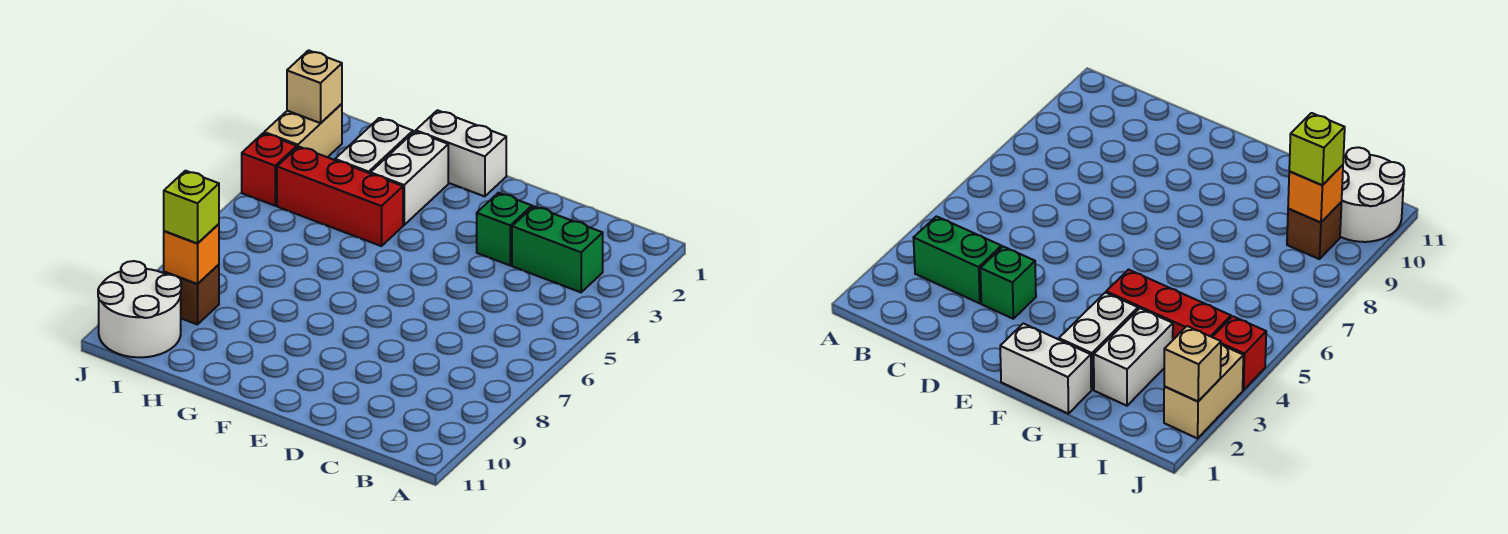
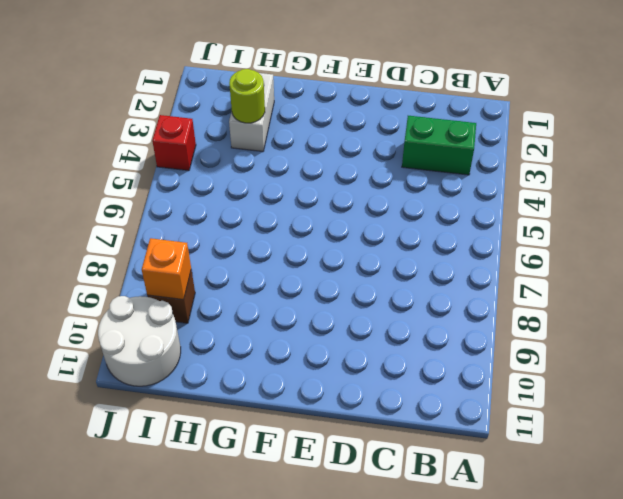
lime round brick H3 level 2 -> none
none -> green brick D3 level 1
none -> white brick F1:G1 level 1
none -> white brick G2:G3 level 1

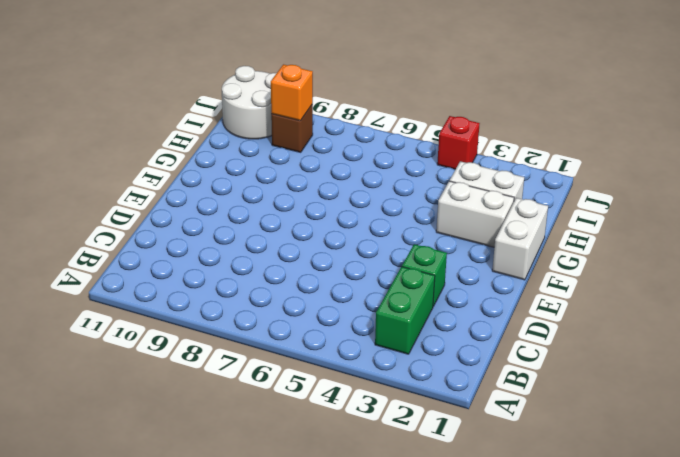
none -> red brick G4:I4 level 1
none -> tan brick J2:J3 level 1
none -> tan brick J2 level 2

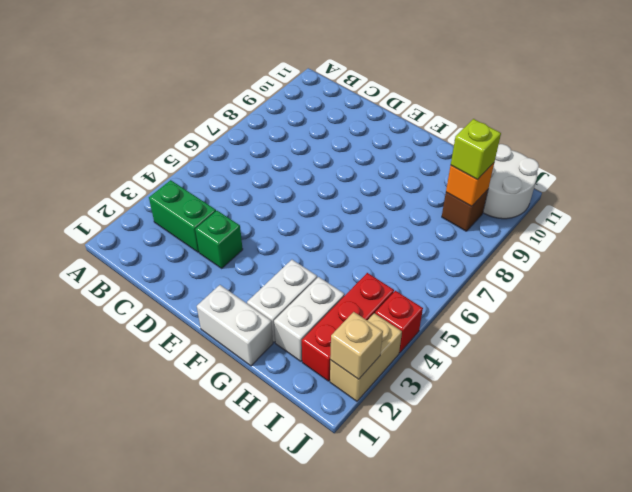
red brick I2:I4 level 1 -> red brick G4:I4 level 1

